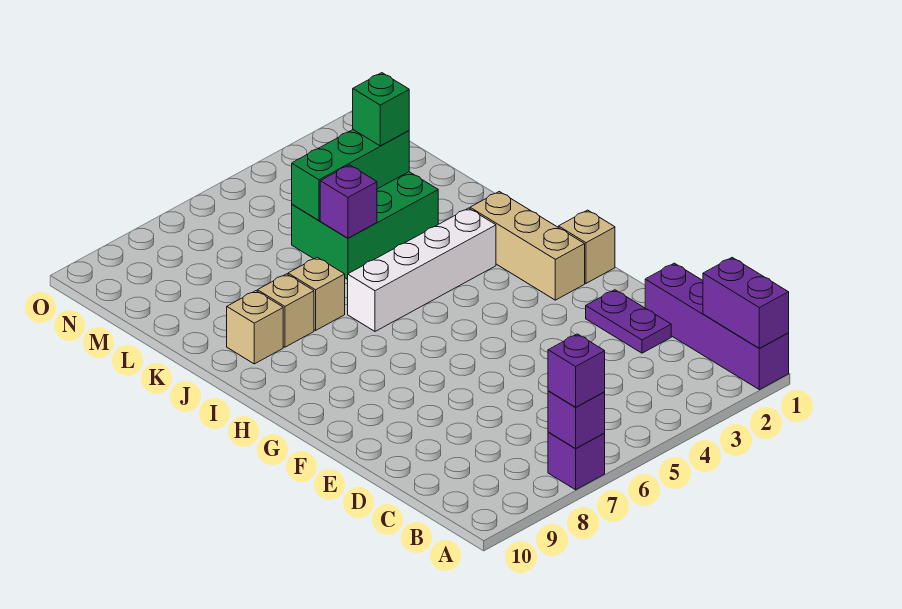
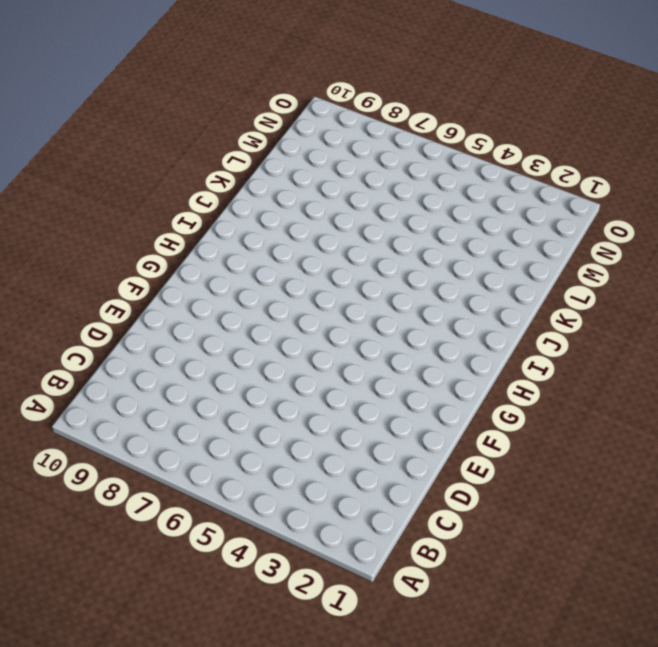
none -> purple brick A1:D1 level 1
none -> purple brick A7 level 1
none -> purple plate D2:E2 level 1

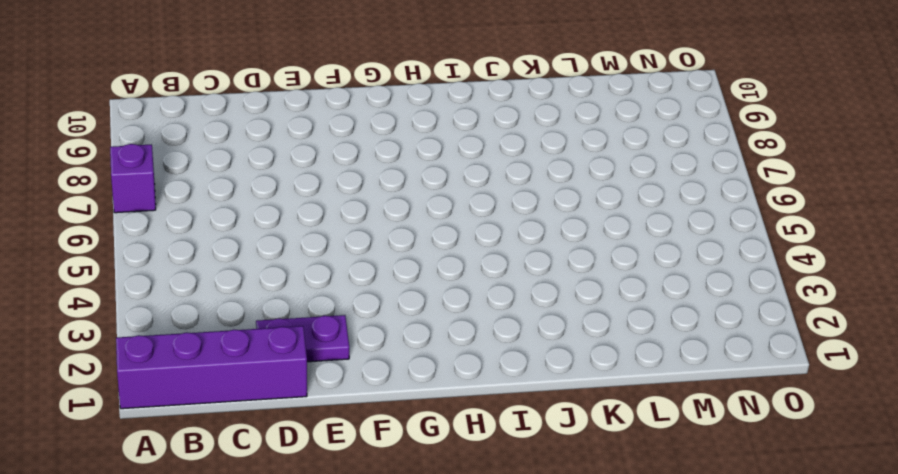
none -> tan brick G1 level 1
none -> tan brick G2:I2 level 1
none -> white brick I3:I6 level 1

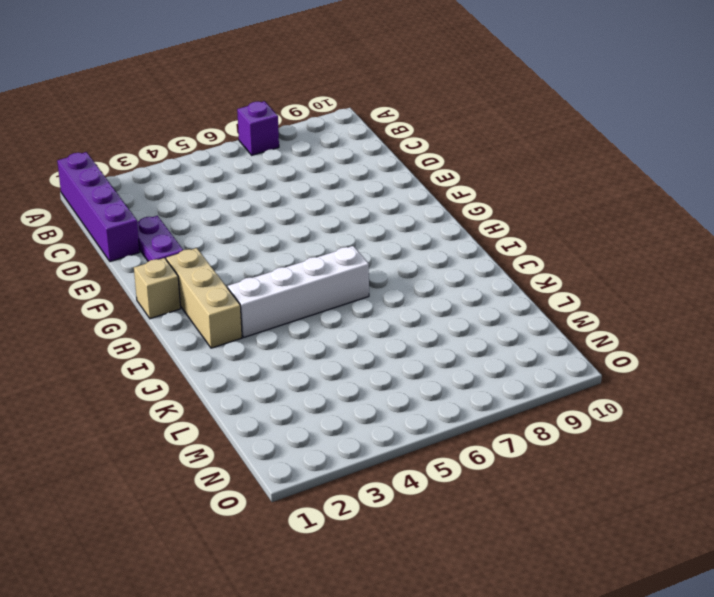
none -> tan brick J7 level 1
none -> tan brick J8 level 1
none -> tan brick J9 level 1

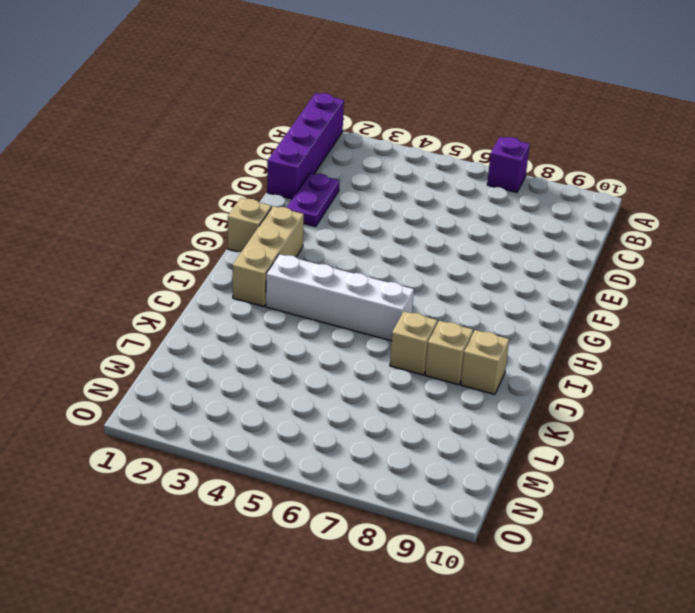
none -> green brick K3:L5 level 1
none -> purple brick A1:B1 level 2
none -> purple brick A7 level 2

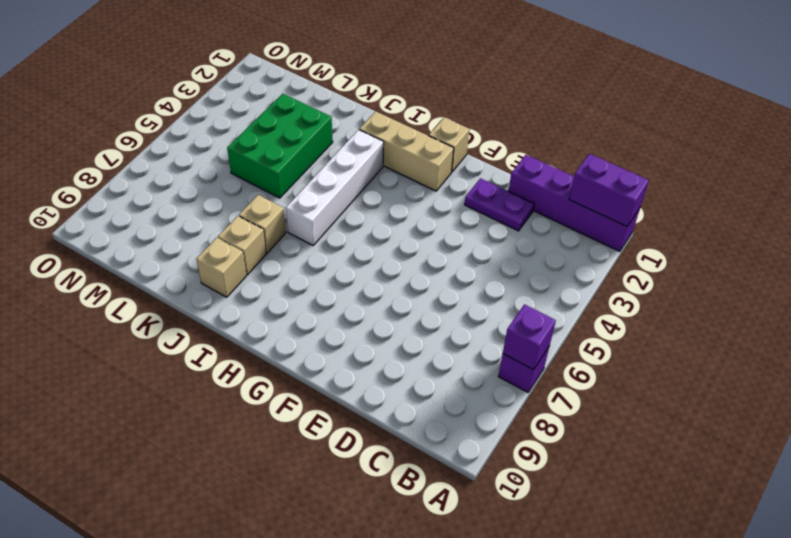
none -> purple brick K5 level 2
none -> green brick L3:L5 level 2
none -> purple brick A7 level 3

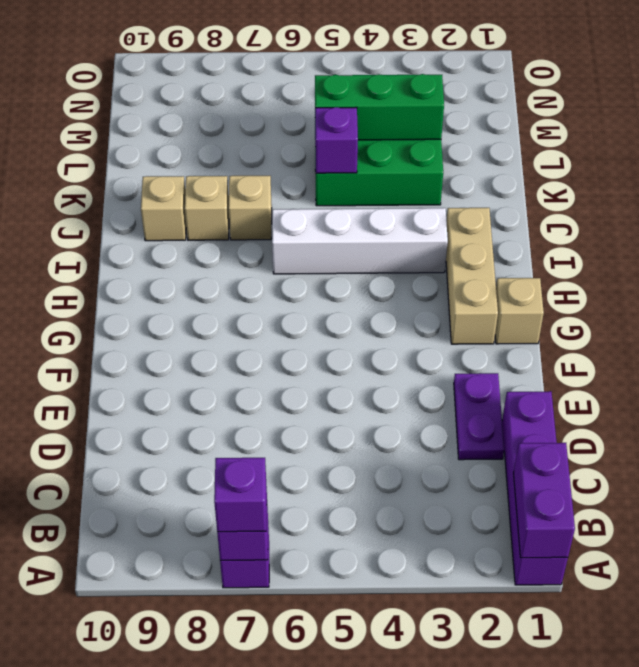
none -> green brick L3 level 3

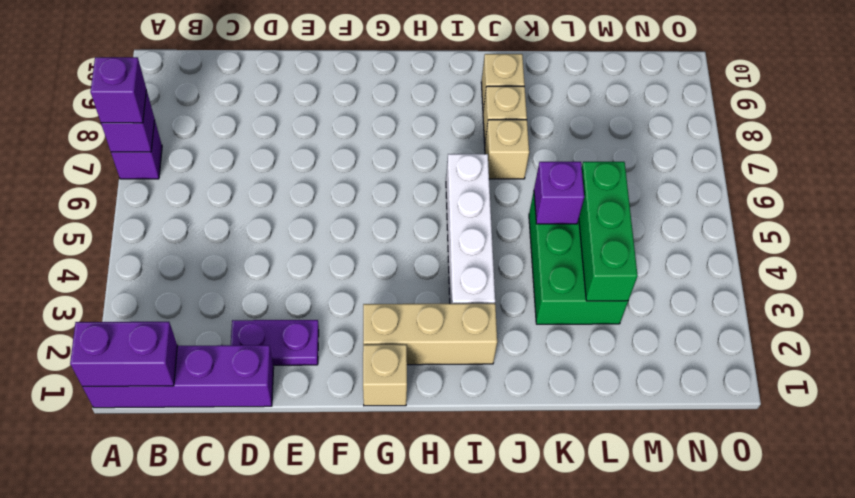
none -> green brick L3 level 3

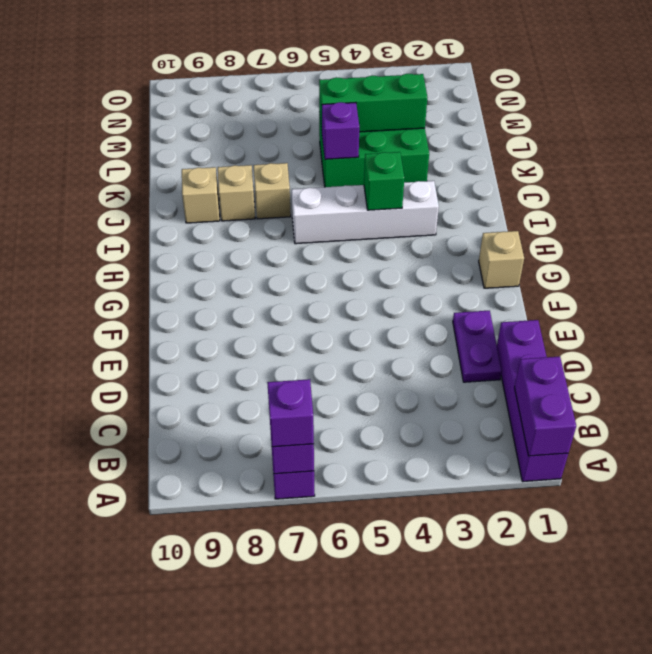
green brick I4 level 2 -> green brick L3 level 3
none -> tan brick G2:I2 level 1

